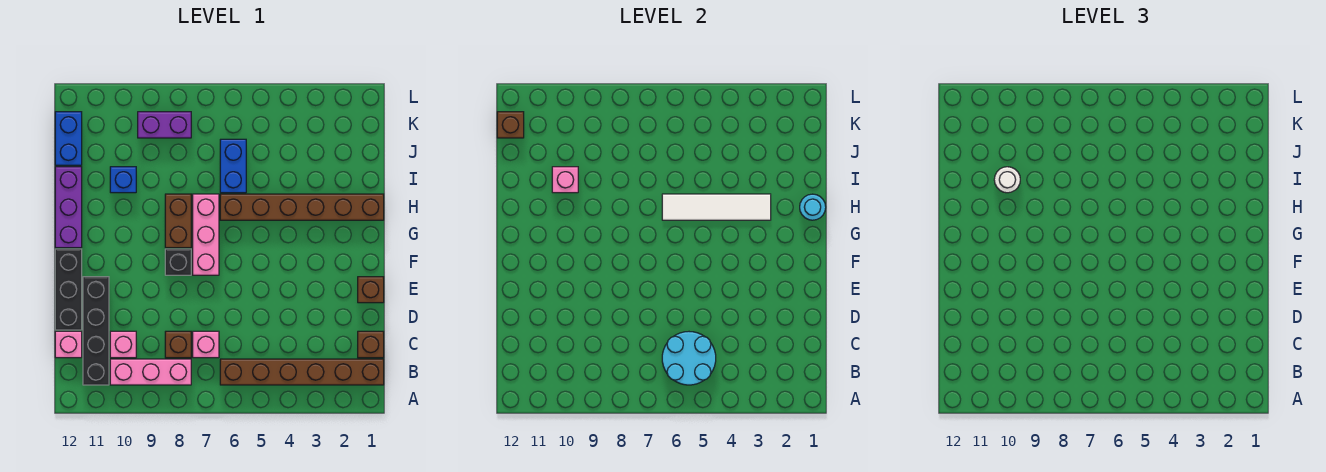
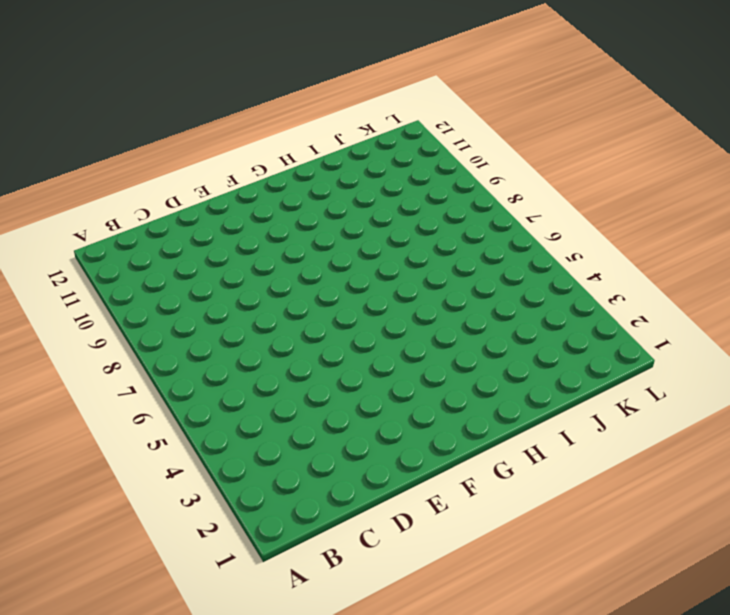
none -> brown brick B1:B6 level 1
none -> pink brick B8:B10 level 1
none -> black brick B11:E11 level 1

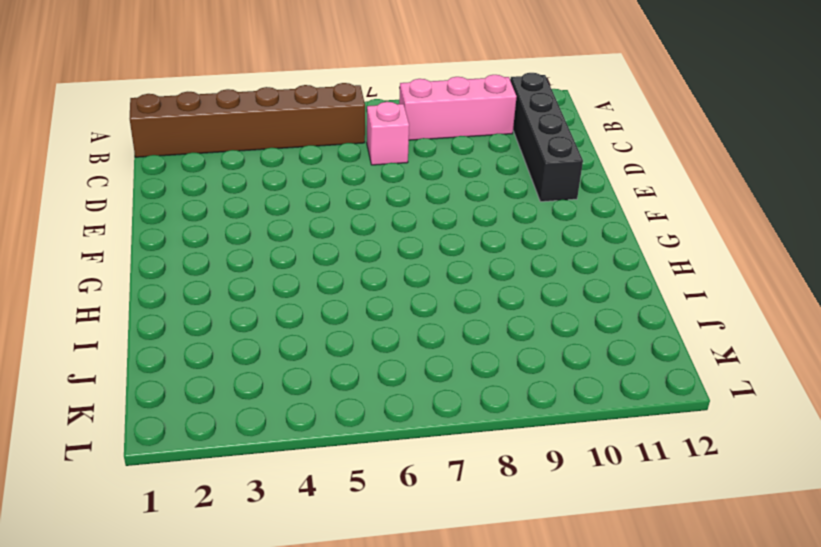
none -> brown brick C1 level 1
none -> brown brick C8 level 1
none -> pink brick C10 level 1

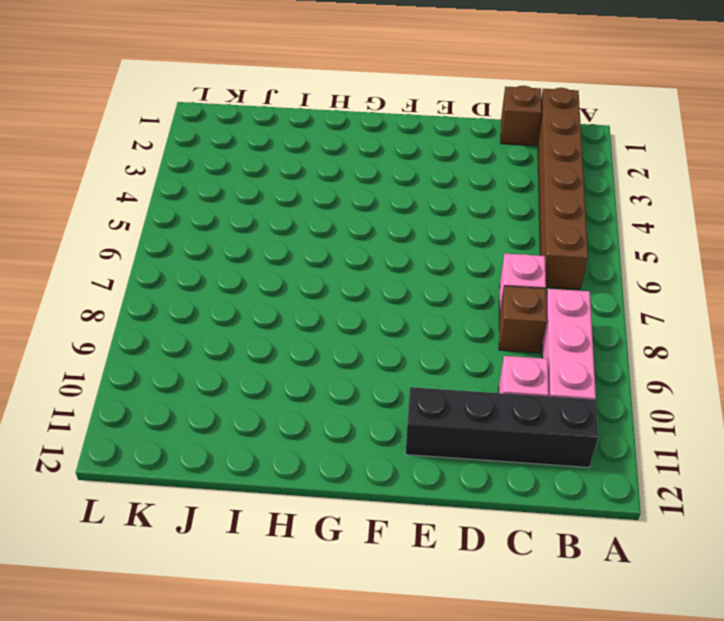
none -> pink brick C12 level 1
none -> black brick D12:F12 level 1
none -> brown brick E1 level 1

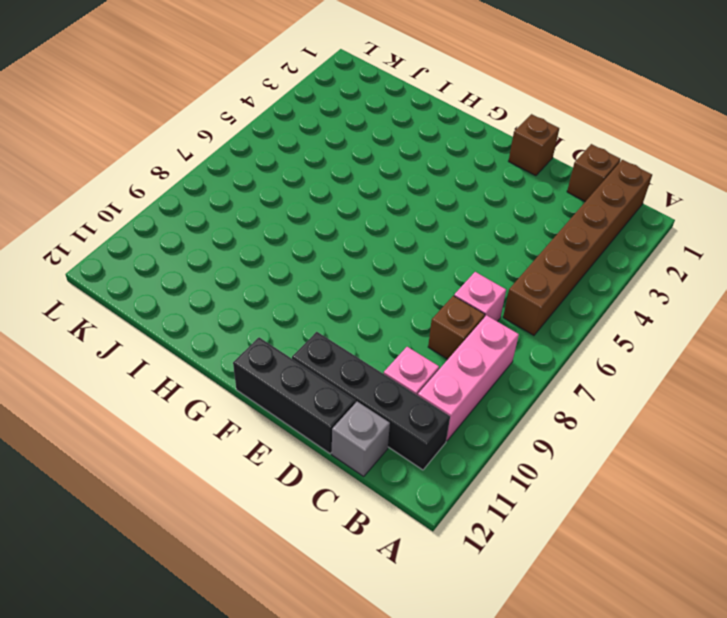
grey brick C12 level 1 -> pink brick C12 level 1
none -> pink brick F7:H7 level 1
none -> black brick F8 level 1
none -> brown brick G8:H8 level 1

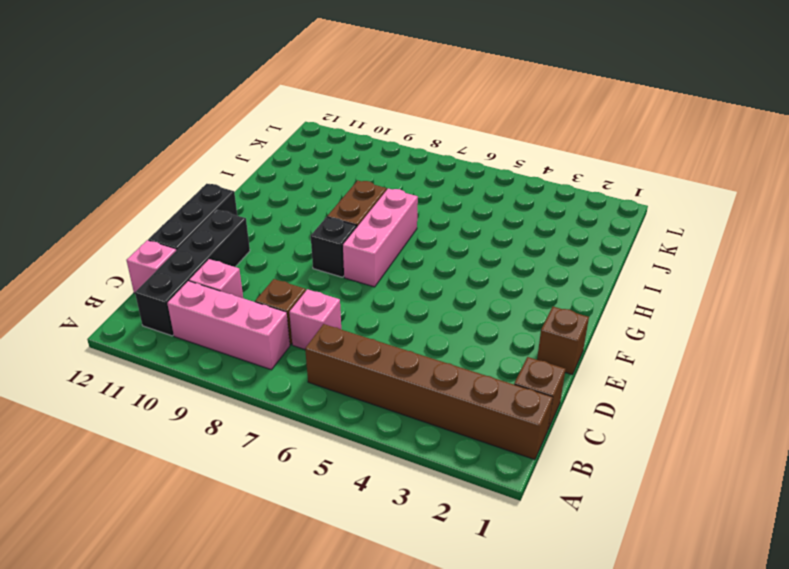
none -> purple brick G12:I12 level 1
none -> brown brick H1:H6 level 1
none -> blue brick I6:J6 level 1

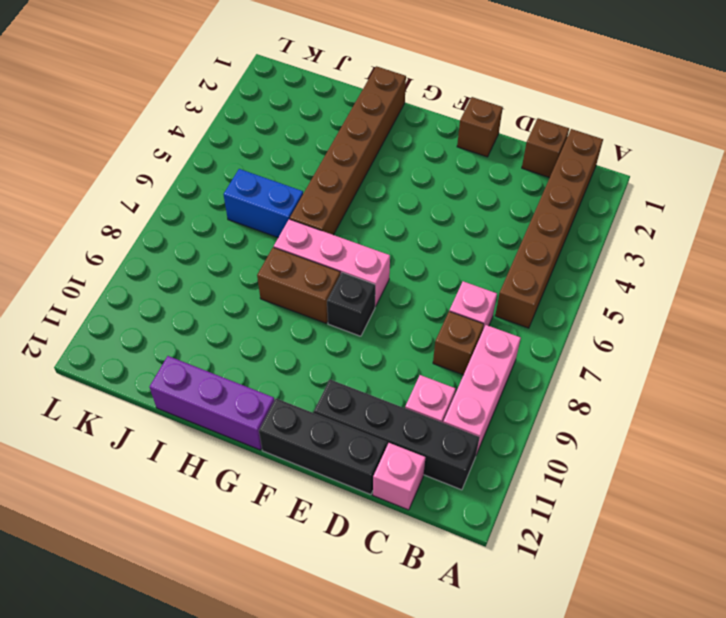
none -> blue brick I10 level 1
none -> blue brick J12:K12 level 1
none -> purple brick K8:K9 level 1

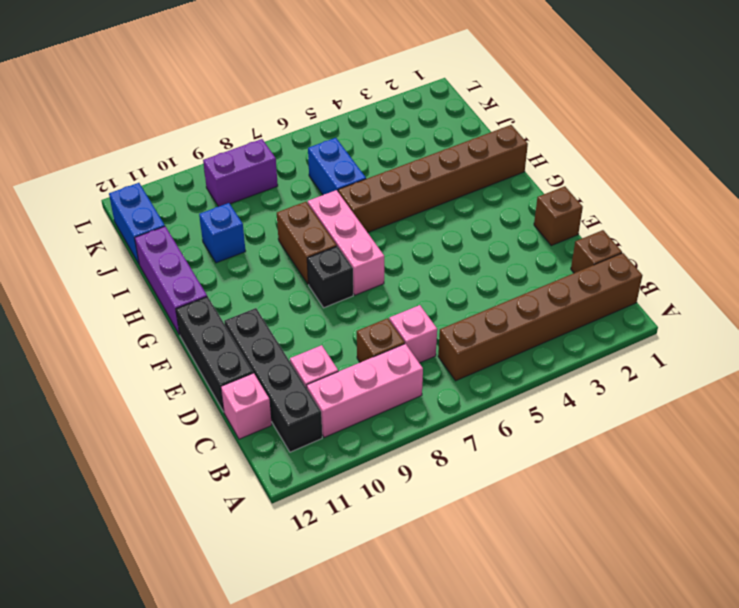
none -> cyan round brick B5:C6 level 2
none -> cyan round brick H1 level 2
none -> white tile H3:H6 level 2

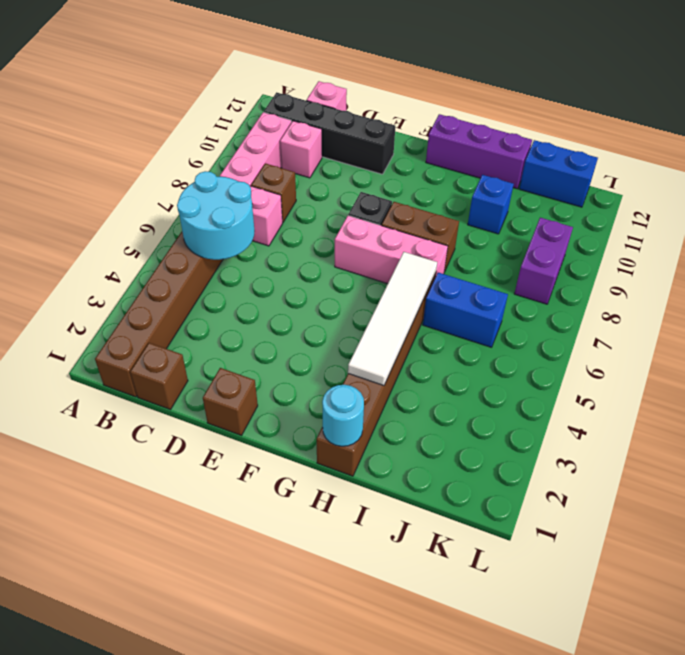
none -> black brick D12:F12 level 1
none -> pink brick I10 level 2
none -> brown brick K12 level 2

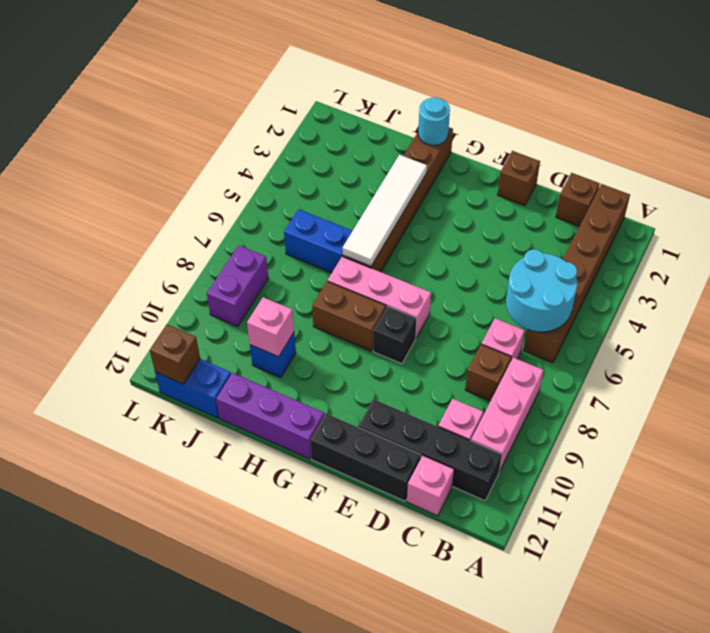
none -> white round brick I10 level 3

